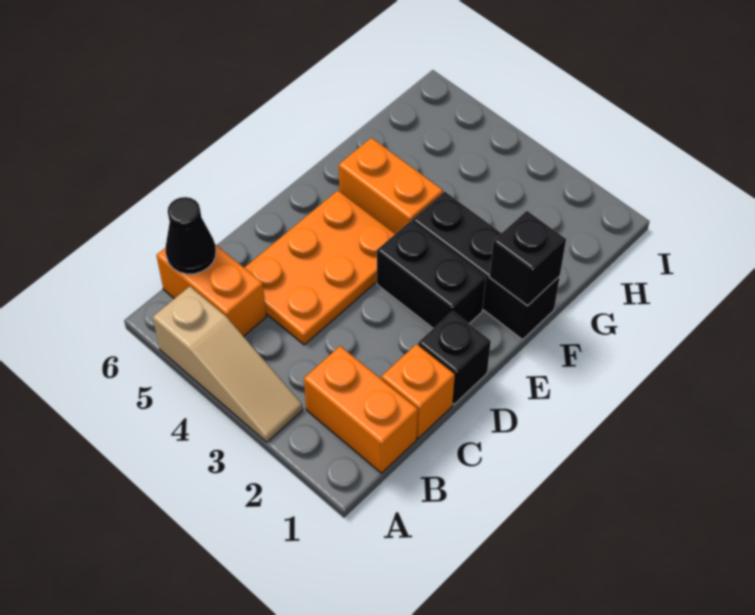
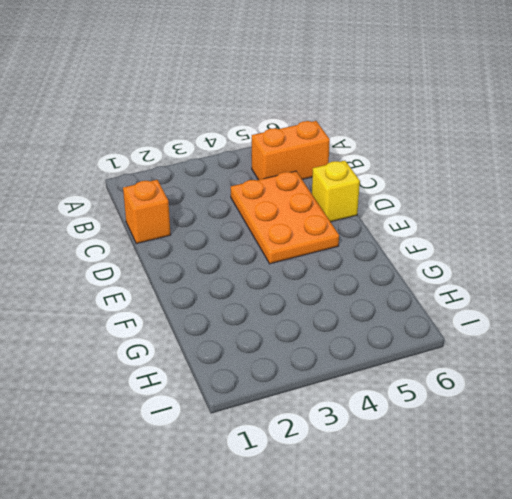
yellow brick D6 level 1 -> none
none -> tan slope A3:A5 level 1 top 5
none -> orange brick B1:B2 level 1

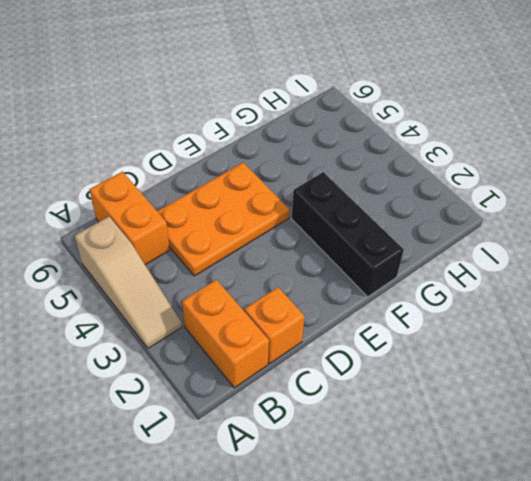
none -> black brick D1 level 1
none -> black brick E2:E3 level 1

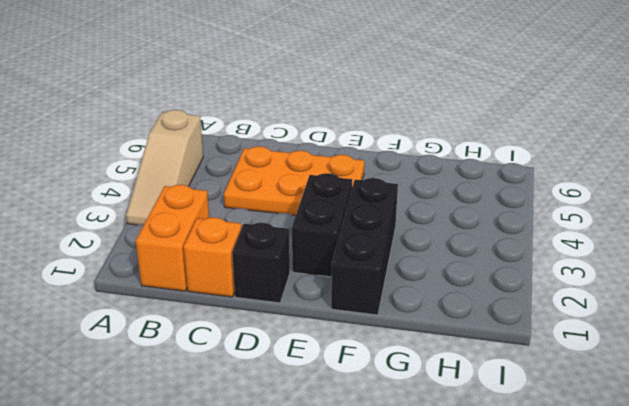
none -> orange brick B5:B6 level 1
none -> orange brick F4:F5 level 1

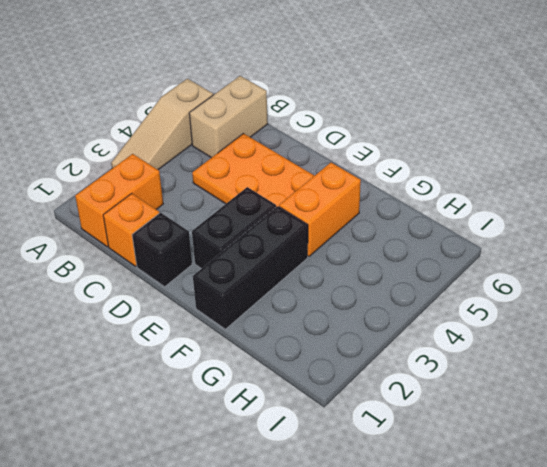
tan brick B5:B6 level 1 -> orange brick B5:B6 level 1
none -> black cone B6 level 2
none -> black brick F1 level 2

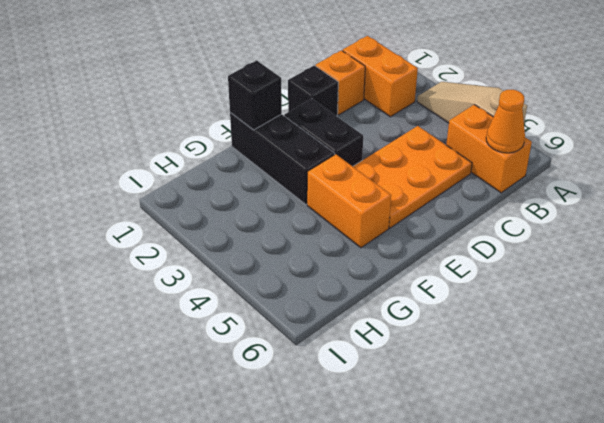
orange cone B6 level 2 -> black cone B6 level 2

